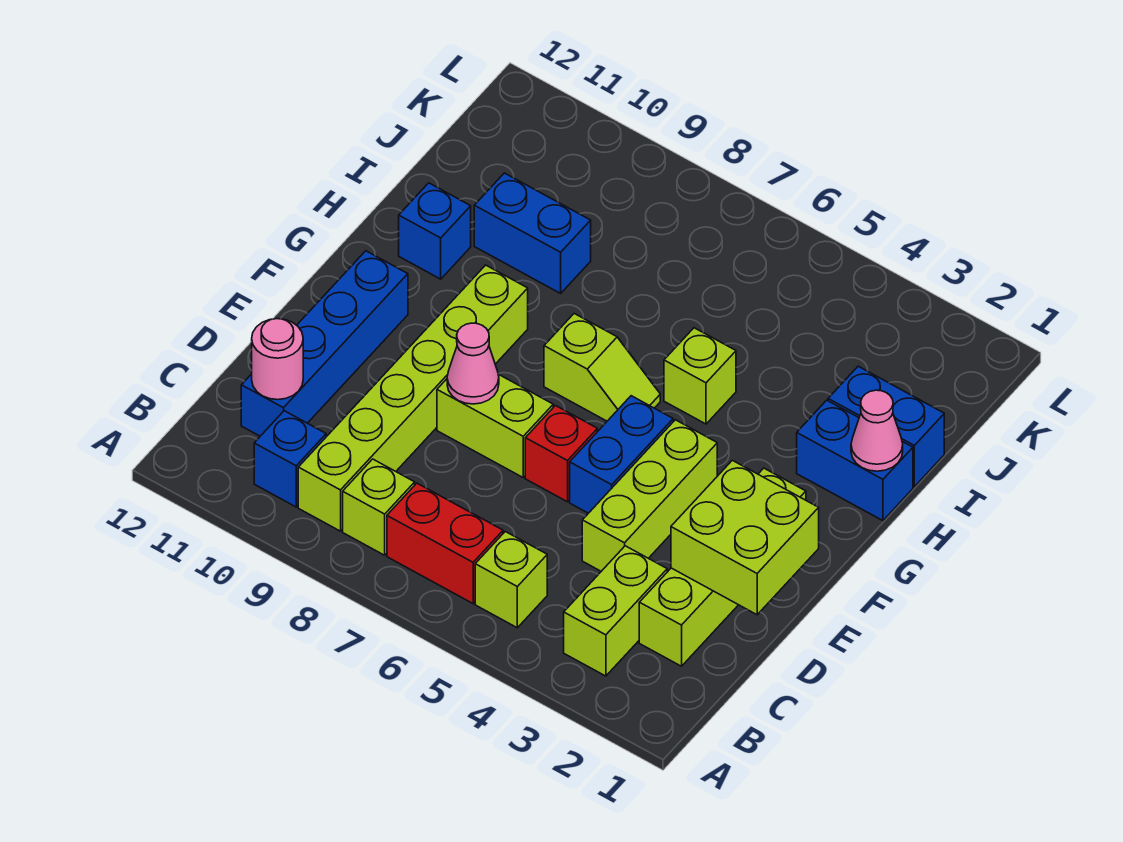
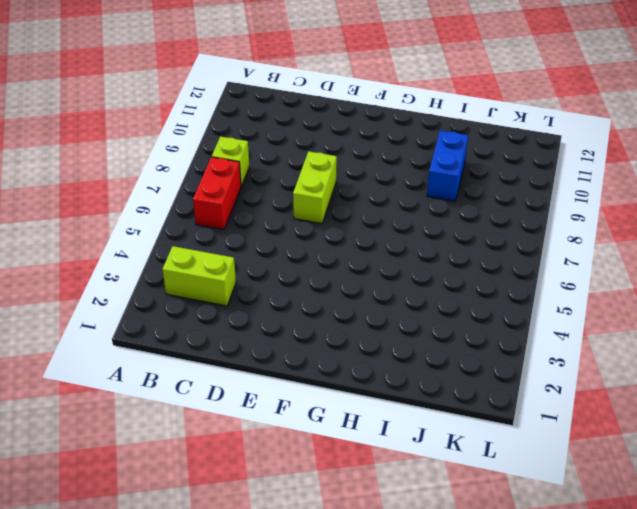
none -> lime brick B5 level 1
none -> lime brick B9:G9 level 1
none -> blue brick B10 level 1

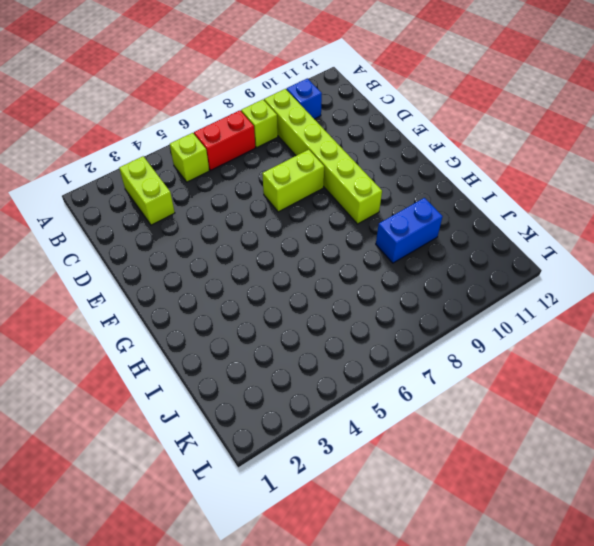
none -> lime brick C2:F2 level 1
none -> blue brick C11:F11 level 1
none -> lime brick D4:F4 level 1

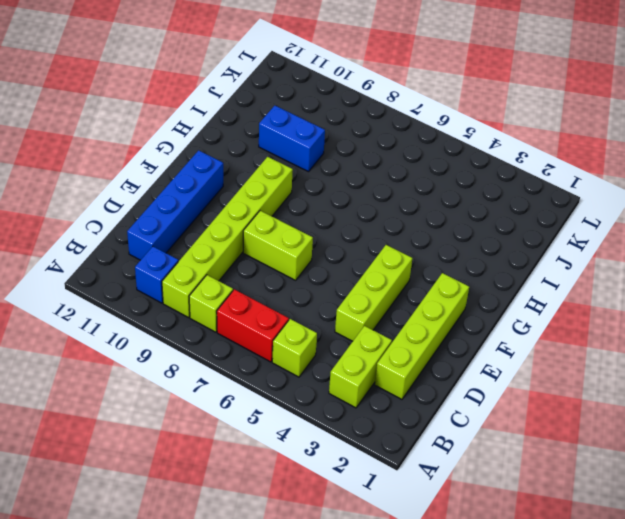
none -> blue brick E5:F5 level 1
none -> red brick E6 level 1
none -> lime slope G6:G7 level 1 top 7

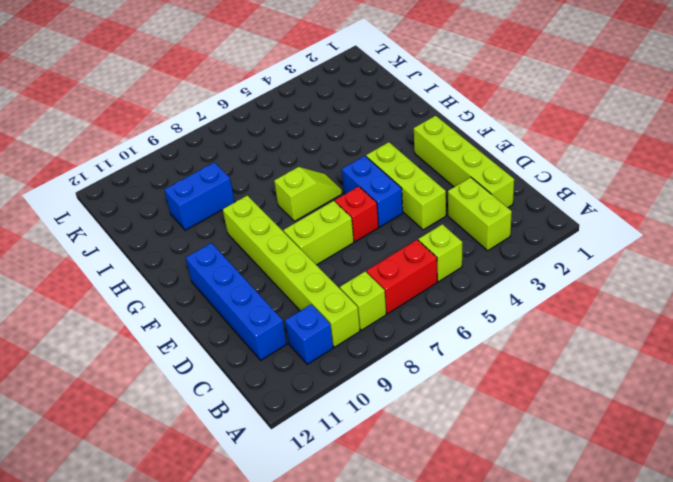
none -> blue brick H1:H2 level 1
none -> lime brick H5 level 1
none -> blue brick H11 level 1

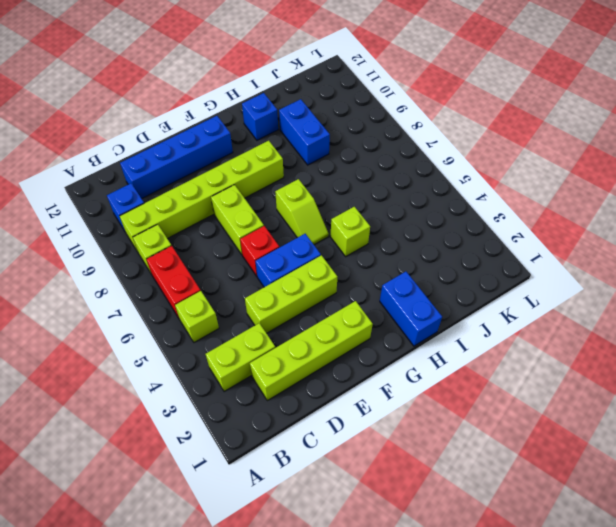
none -> blue brick I1:I2 level 1
none -> pink round brick C11 level 2
none -> lime brick D1:E2 level 2

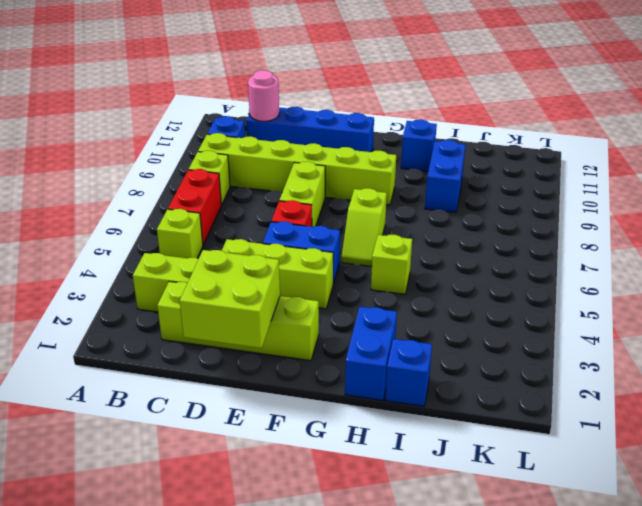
blue brick I1 level 1 -> blue brick I1:I2 level 1
none -> pink cone E8 level 2
none -> pink cone H1 level 2

